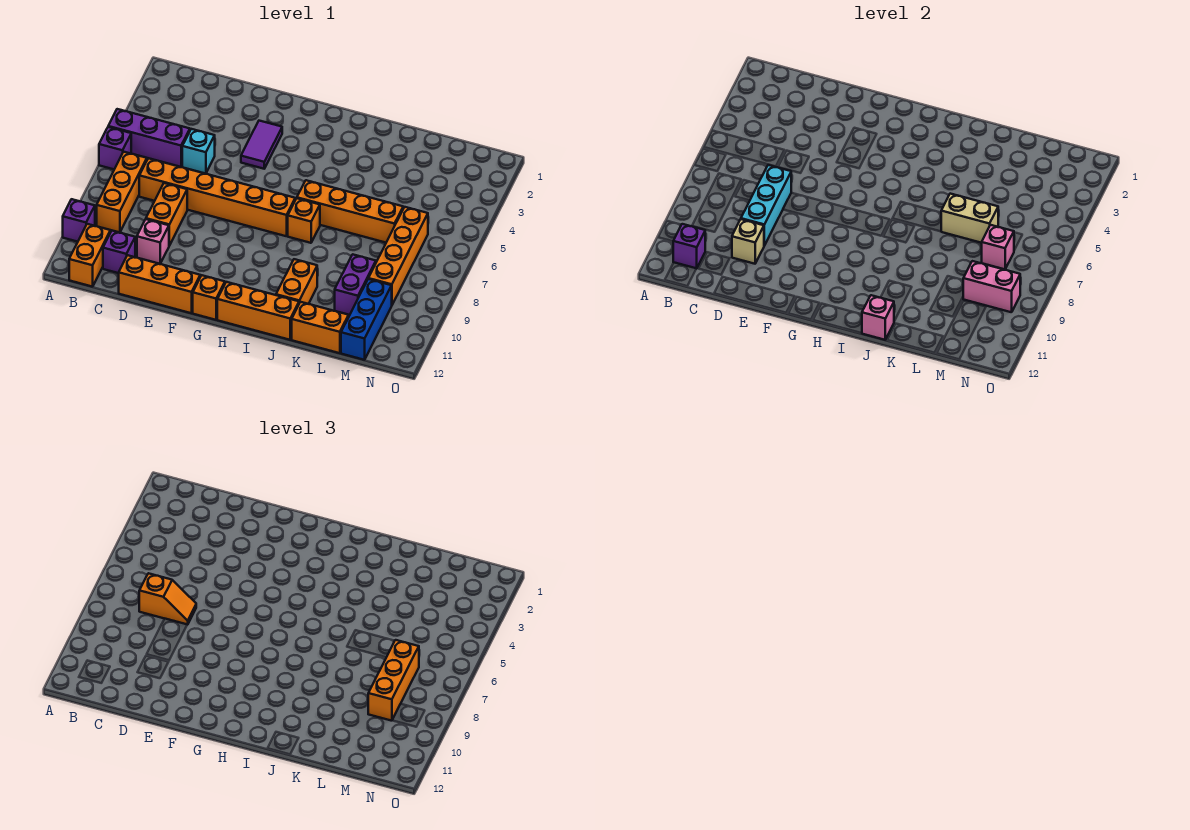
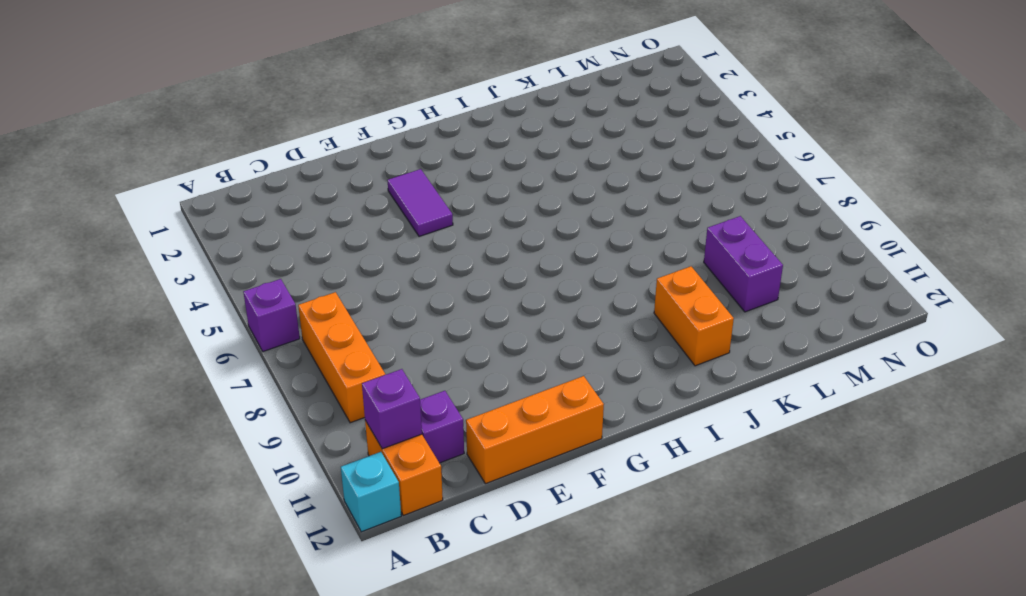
cyan brick A12 level 1 -> cyan brick D5 level 1
none -> purple brick A5:C5 level 1
none -> purple brick A10 level 1
none -> orange brick C7:H7 level 1
none -> orange brick D8:D9 level 1

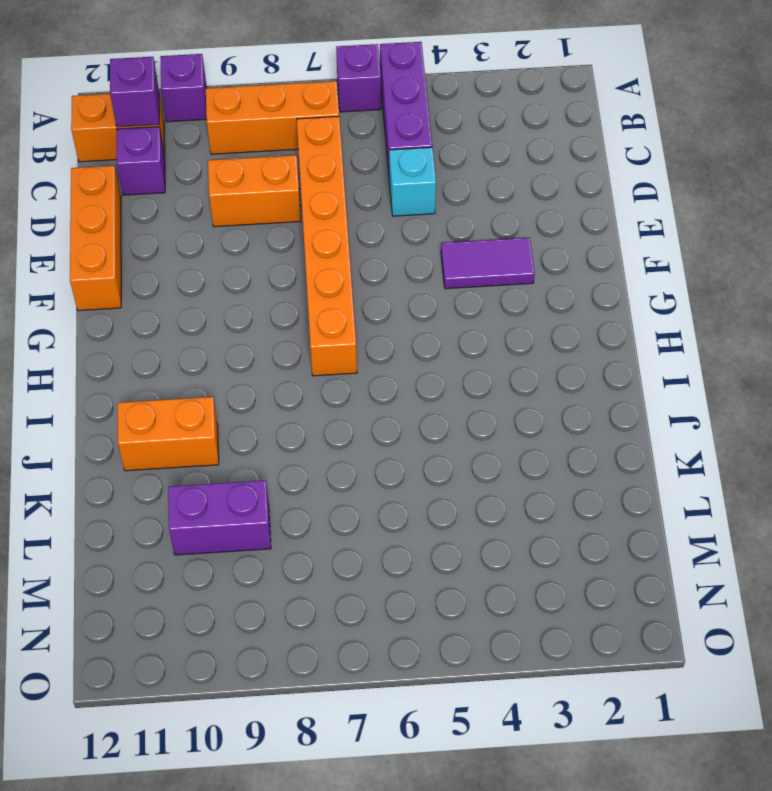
none -> pink brick D10 level 1
none -> orange brick G12 level 1
none -> orange brick H12:J12 level 1
none -> orange brick I6:L6 level 1

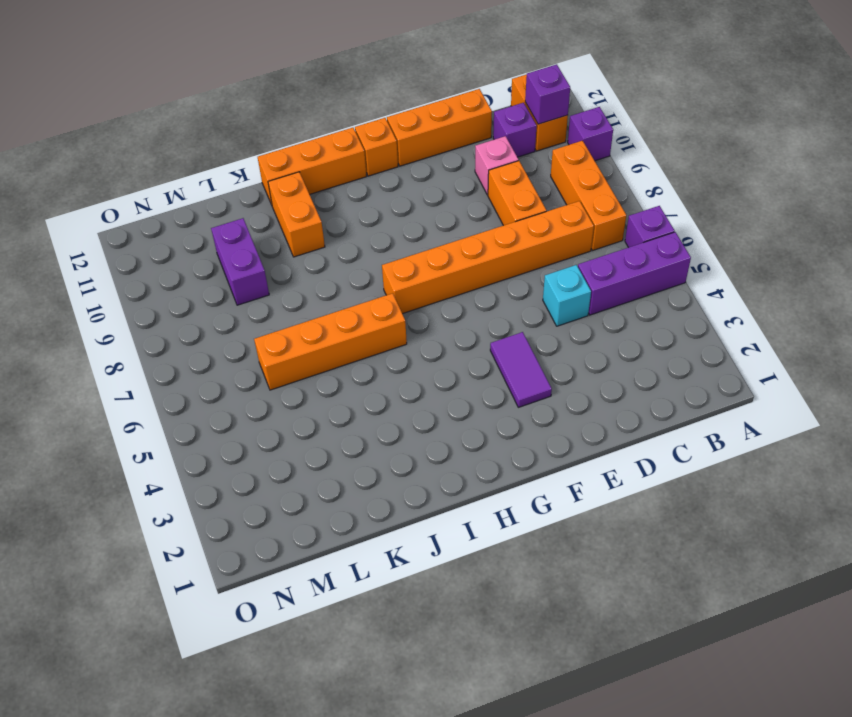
none -> orange brick I7 level 1
none -> orange brick K12:L12 level 1
none -> orange brick M6:M9 level 1
none -> blue brick M10:M12 level 1

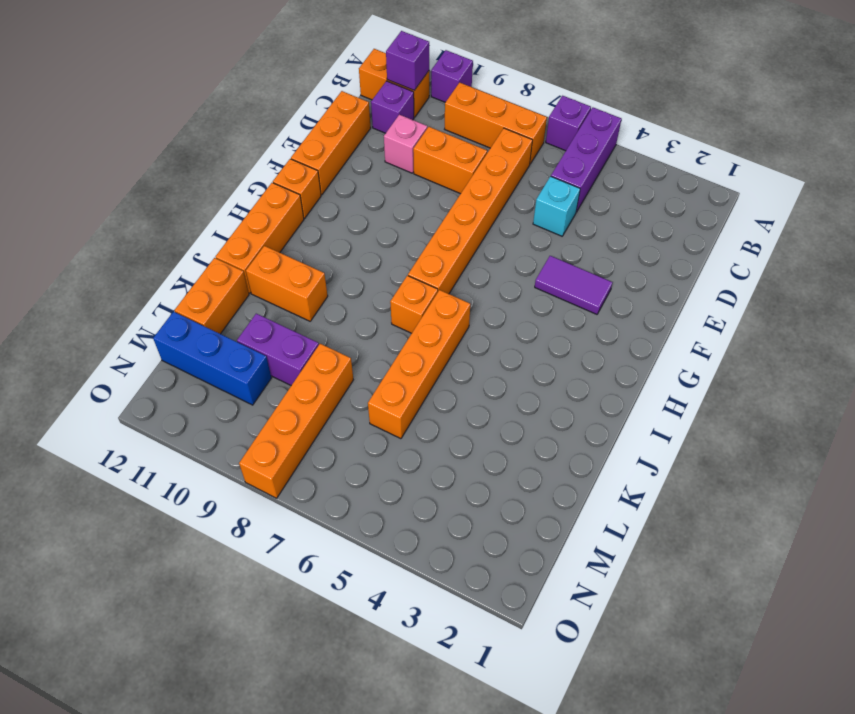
orange brick L8:O8 level 1 -> orange brick M6:M9 level 1
none -> cyan brick D7:D9 level 2
none -> tan brick D10 level 2
none -> pink brick J12 level 2
none -> tan brick K6:L6 level 2

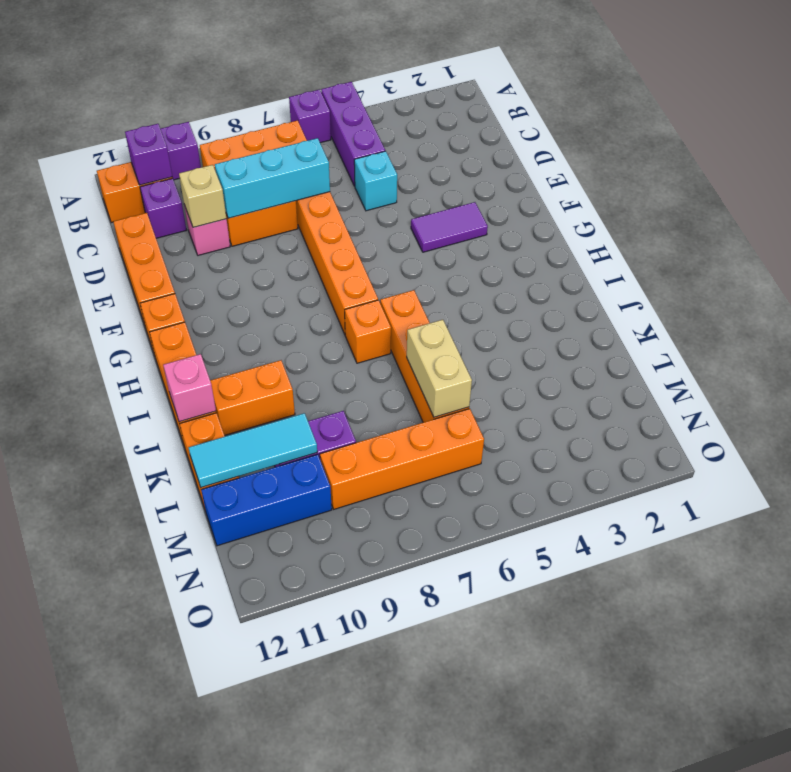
cyan tile L10:L12 level 2 -> none
none -> pink brick M7 level 2
none -> pink brick M9:N9 level 2
none -> orange slope C7:D7 level 3 top C
none -> orange brick M7:M9 level 3

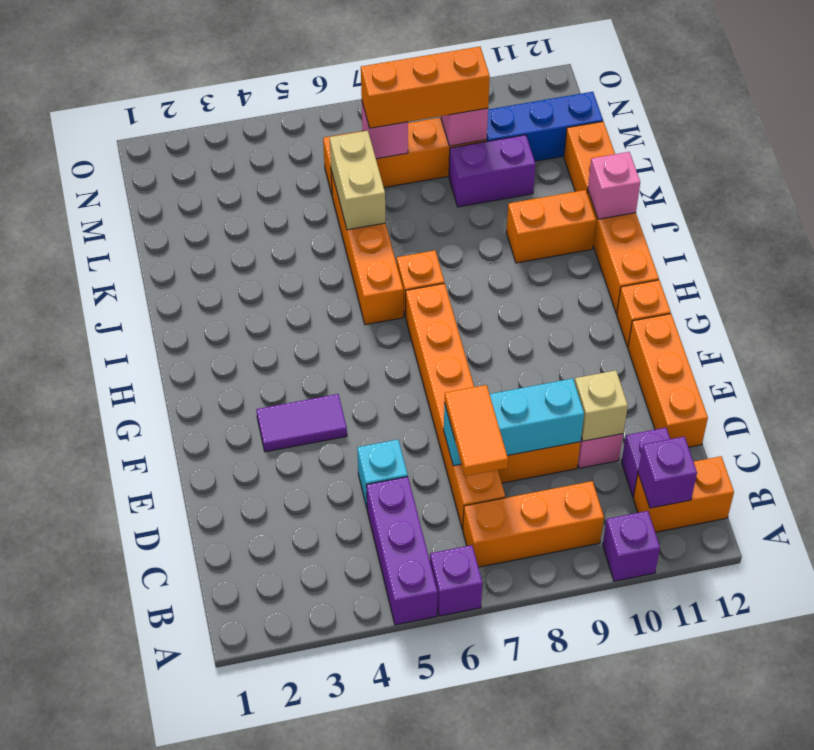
orange tile C7:D7 level 3 -> orange slope C7:D7 level 3 top C

